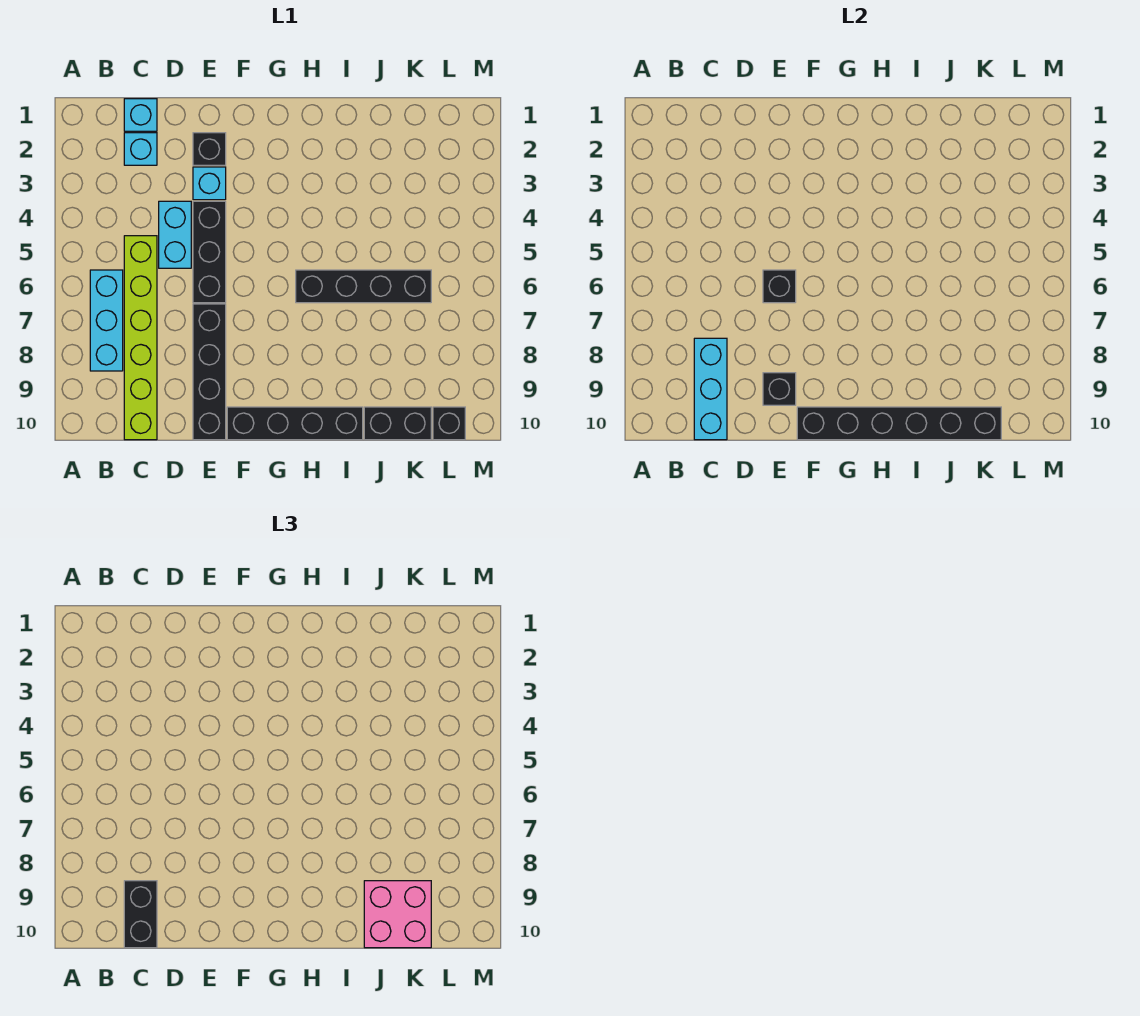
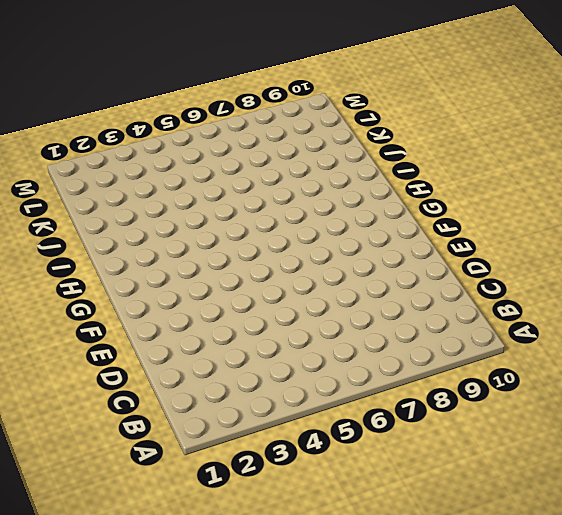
none -> cyan brick B6:B8 level 1
none -> cyan brick C1 level 1
none -> cyan brick C2 level 1

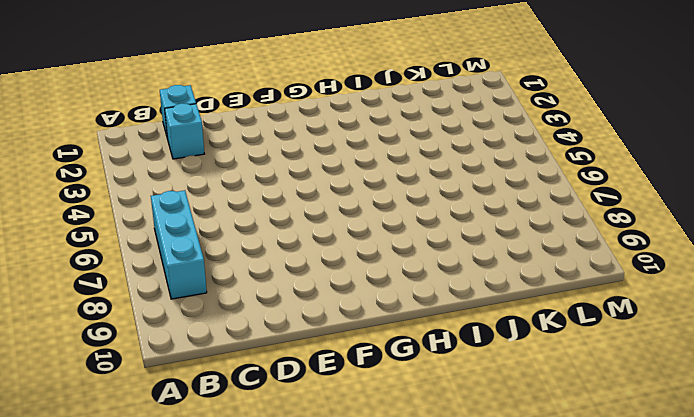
none -> lime brick C5:C10 level 1
none -> cyan brick D4:D5 level 1
none -> black brick E2 level 1

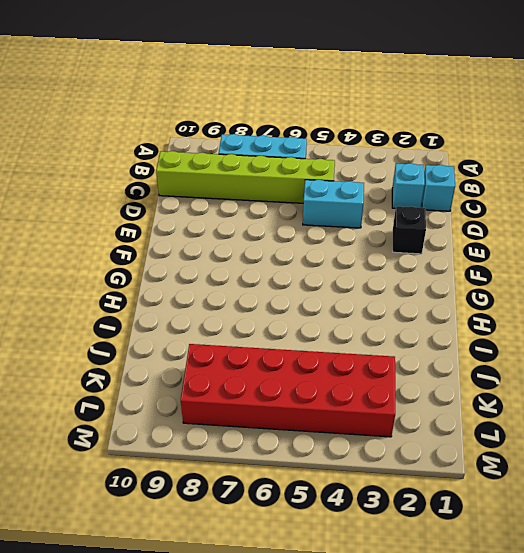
red brick K3:L8 level 1 -> black brick H6:K6 level 1
none -> cyan brick E3 level 1
none -> black brick E4:E6 level 1
none -> black brick E7:E10 level 1

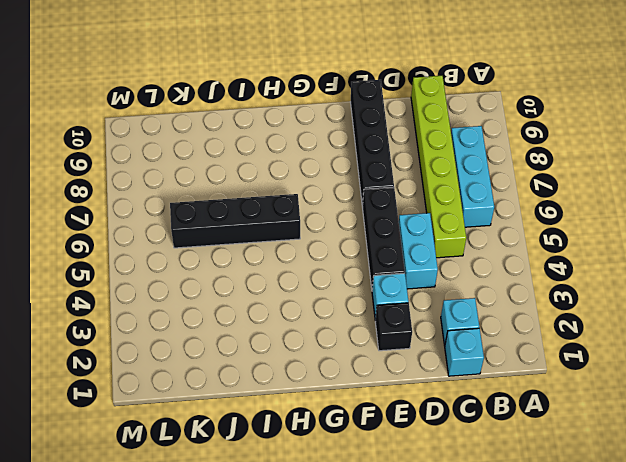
none -> black brick F10:I10 level 1
none -> black brick J10:K10 level 1
none -> black brick L10 level 1

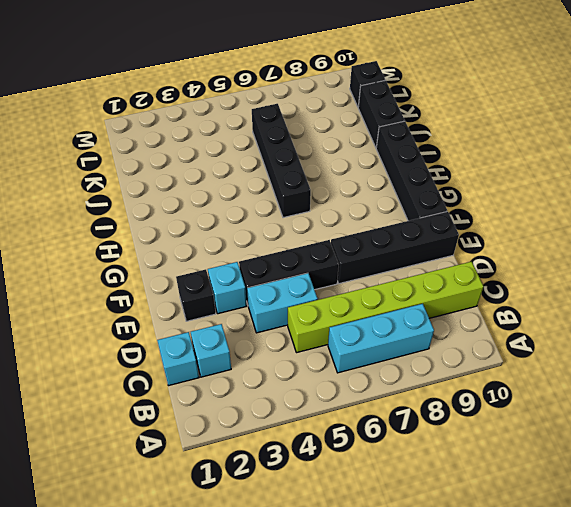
none -> cyan brick C8:C10 level 2
none -> black brick E6 level 2
none -> black brick E9 level 2

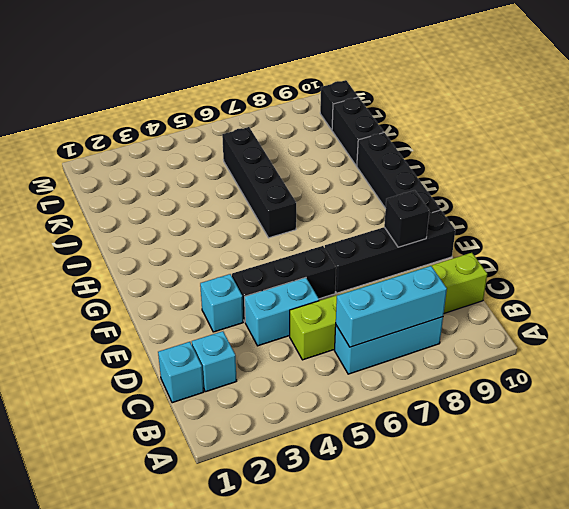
cyan brick B6:B8 level 2 -> cyan brick C8:C10 level 2
none -> black brick E2 level 1
none -> black brick E6 level 2
none -> black brick F10:K10 level 2

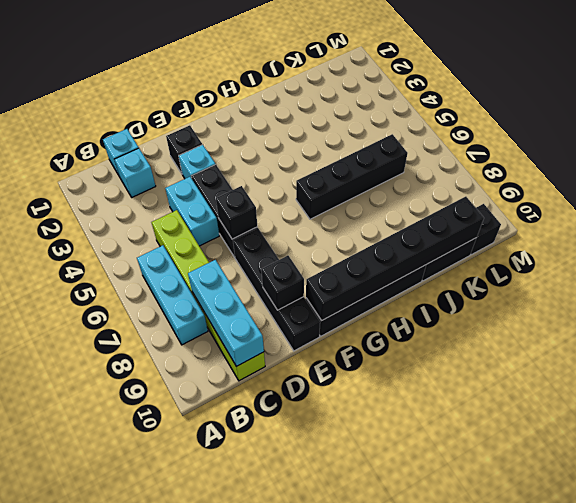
none -> black brick C9:C10 level 3
none -> pink brick J9:K10 level 3

